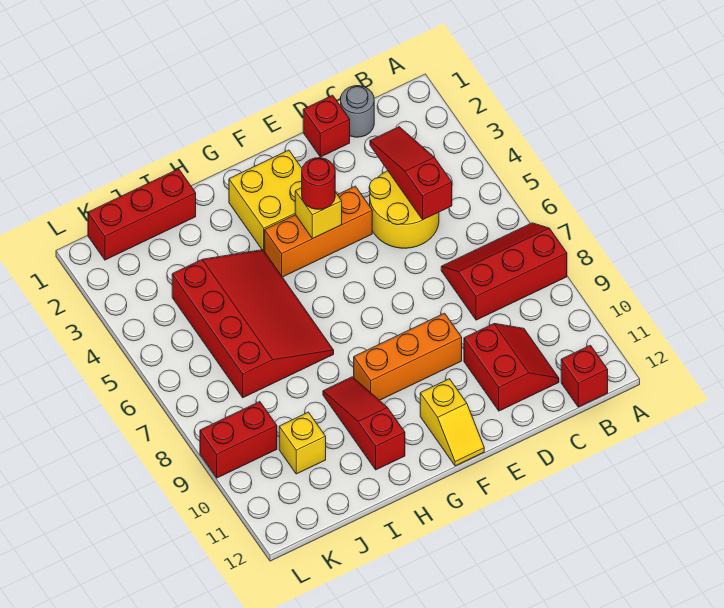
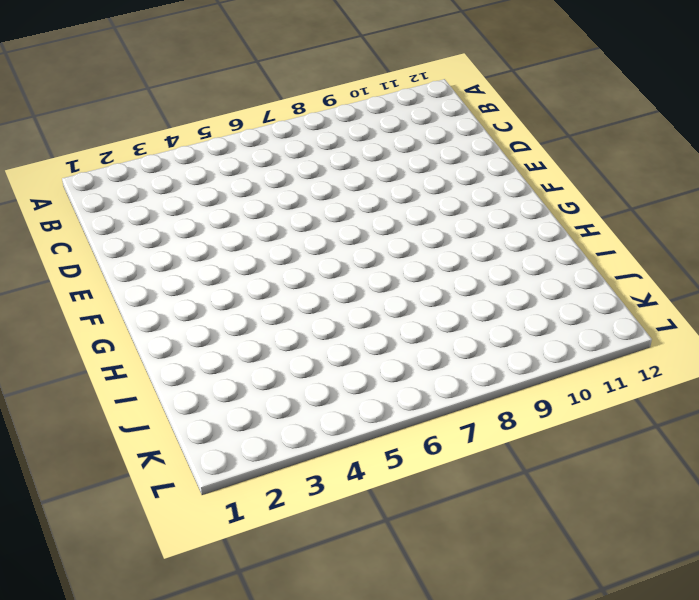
none -> red slope A7:C8 level 1 top 8
none -> red brick B12 level 1
none -> grey round brick C1 level 1

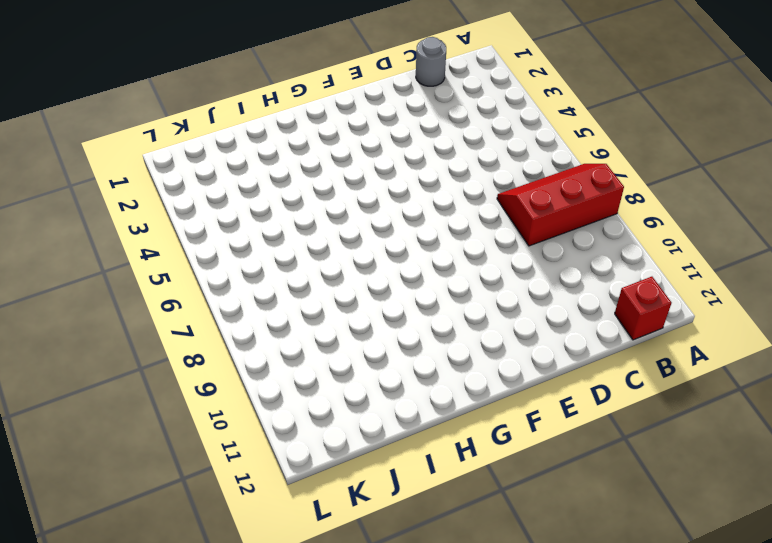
none -> yellow round brick C4:D5 level 1
none -> red slope C10:D11 level 1 top D
none -> red brick D1 level 1

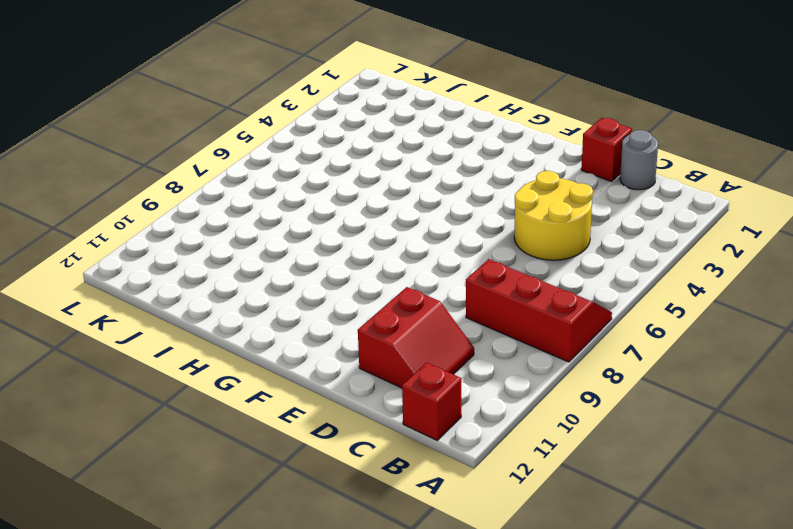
none -> orange brick E4:G4 level 1
none -> orange brick E9:G9 level 1
none -> yellow brick F2:G3 level 1

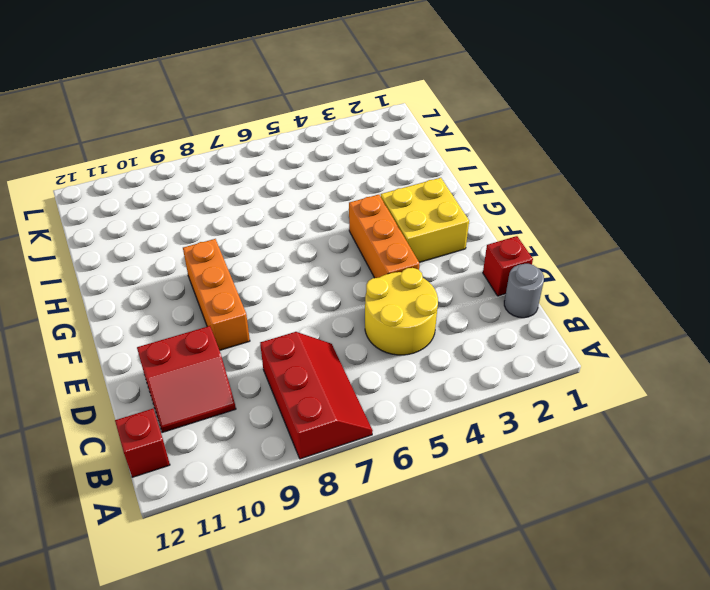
none -> yellow slope F11:F12 level 1 top 11
none -> red slope H4:J7 level 1 top J
none -> red slope H9:H11 level 1 top 11

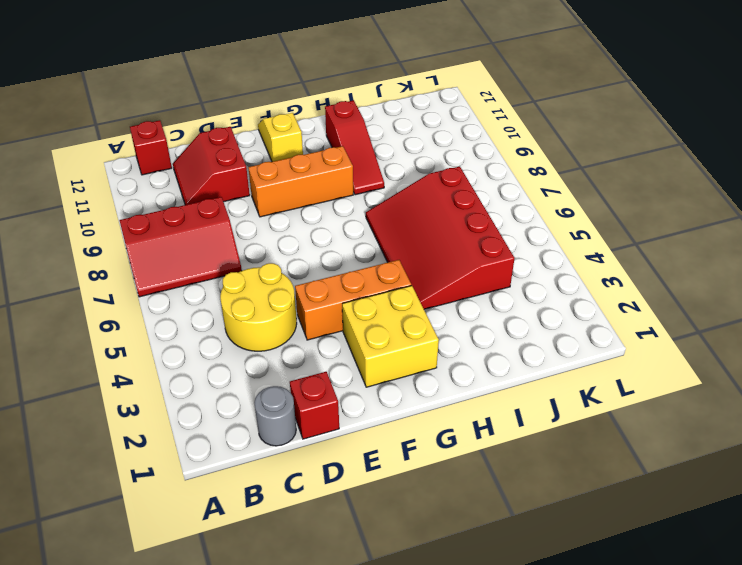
none -> red brick I1:K1 level 1
none -> yellow brick J10 level 1
none -> red brick K9:L9 level 1

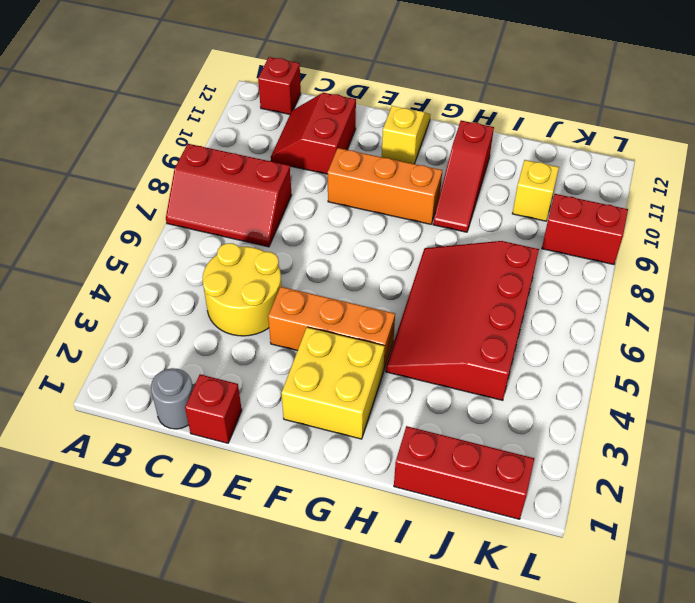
none -> red slope C3:C5 level 2 top 5
none -> yellow brick F4 level 2
none -> red round brick F4 level 3

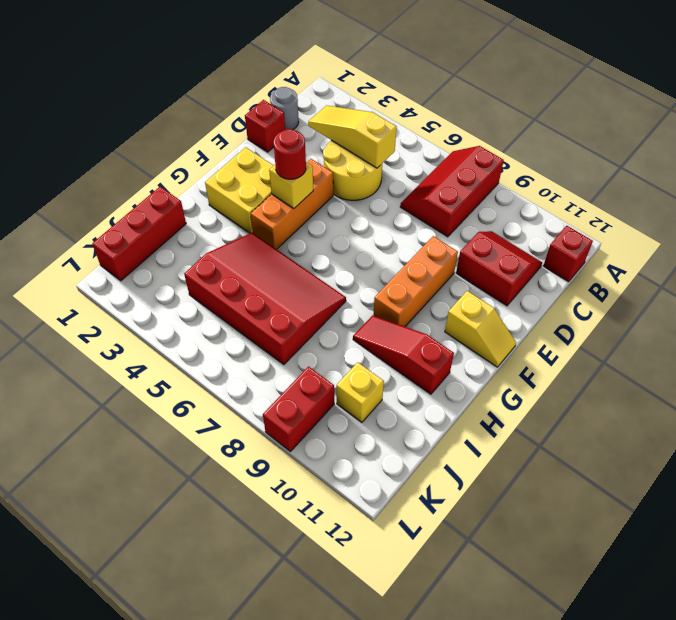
yellow slope C3:C5 level 2 top 5 -> red slope C3:C5 level 2 top 5

